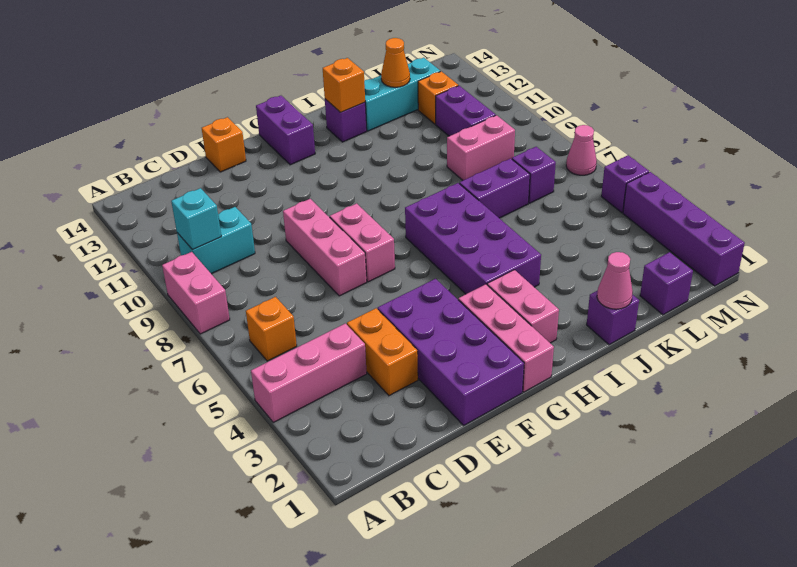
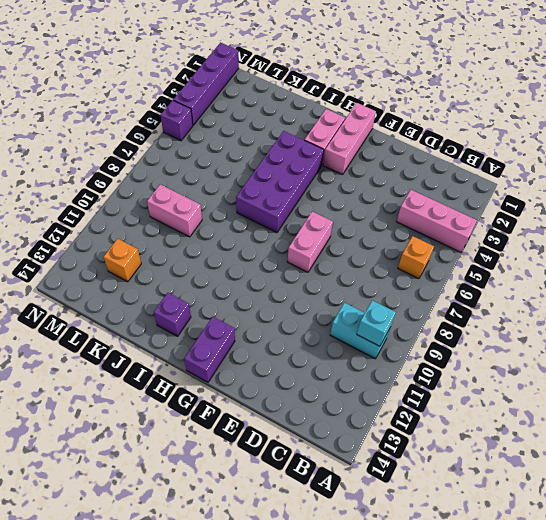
none -> pink brick A8:A9 level 1
none -> orange brick D3:D4 level 1
none -> purple brick E1:F4 level 1

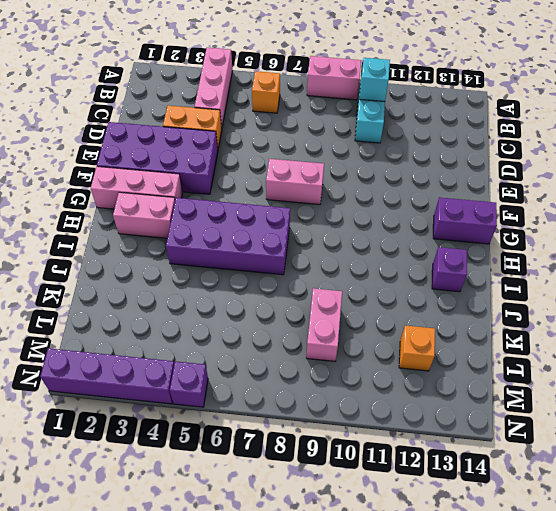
none -> pink brick E7:E9 level 1
none -> orange brick E14 level 1
none -> purple brick J1 level 1

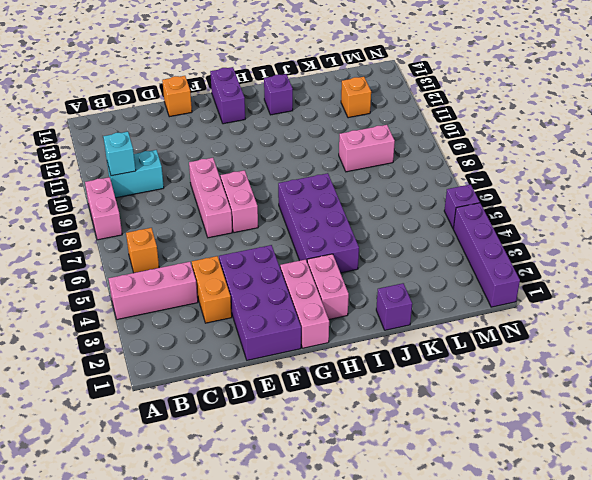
none -> purple brick J7:K7 level 1
none -> cyan brick J13:L13 level 1
none -> purple brick L1 level 1

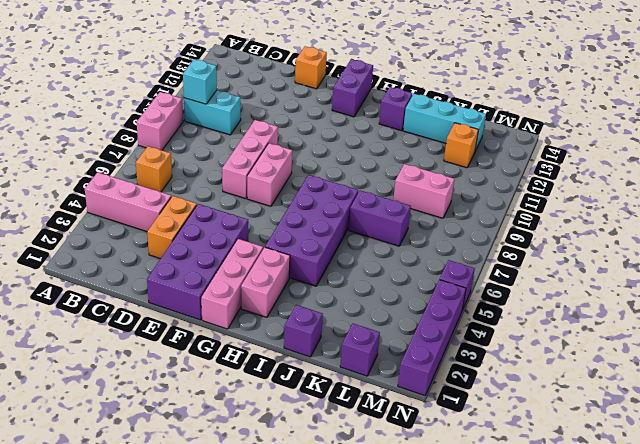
none -> purple brick L7 level 1
none -> purple brick L10:L11 level 1
none -> pink cone N7 level 1

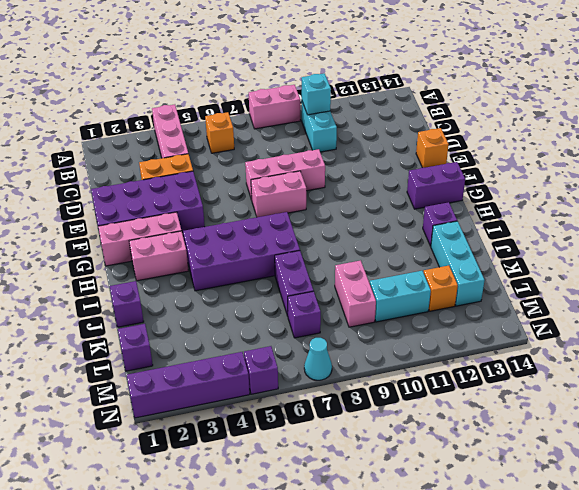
cyan brick L10:L11 level 1 -> purple brick L10:L11 level 1
cyan cone N7 level 1 -> pink cone N7 level 1
none -> orange brick I13 level 2
none -> pink cone J1 level 2
none -> orange cone K13 level 2

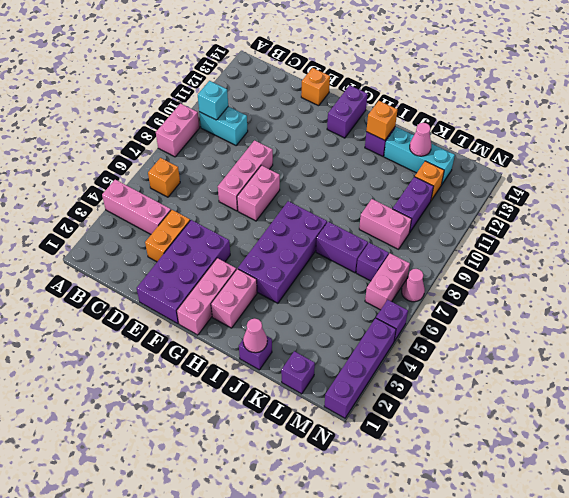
pink cone K13 level 2 -> orange cone K13 level 2
pink brick M6:M7 level 1 -> none

